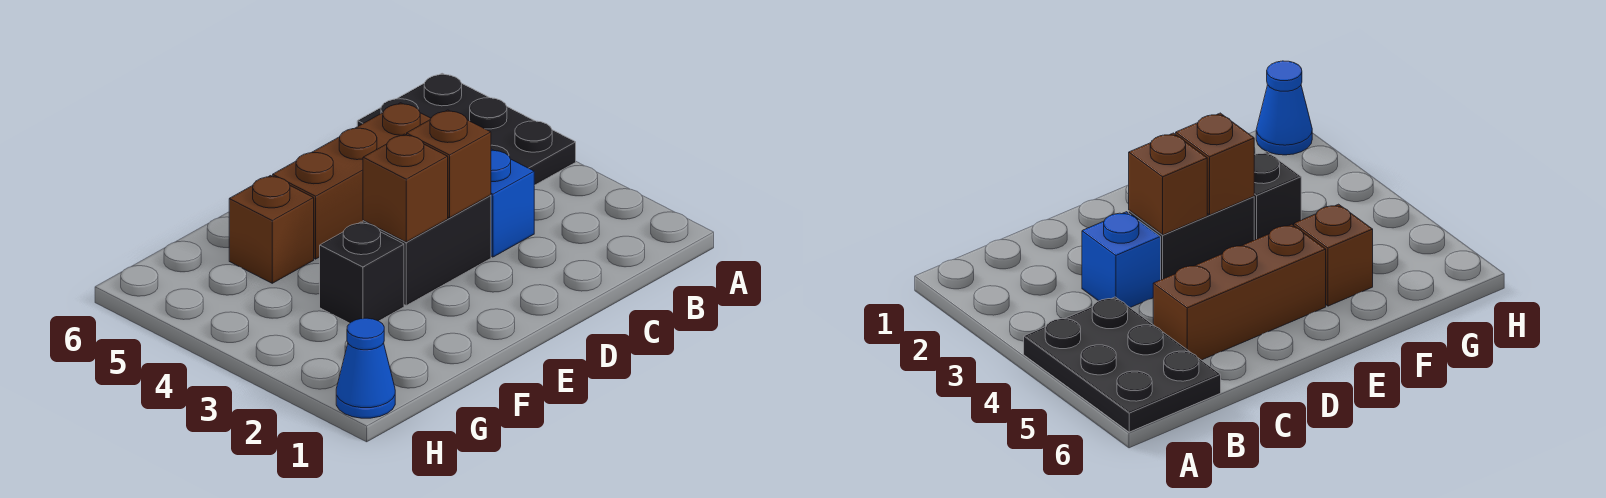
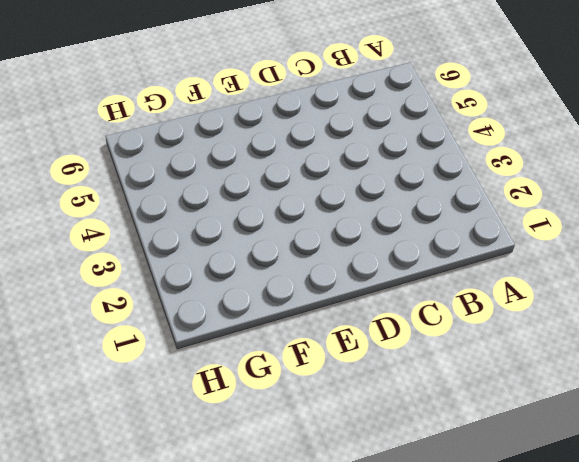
none -> black plate A4:B6 level 1
none -> blue brick C3 level 1

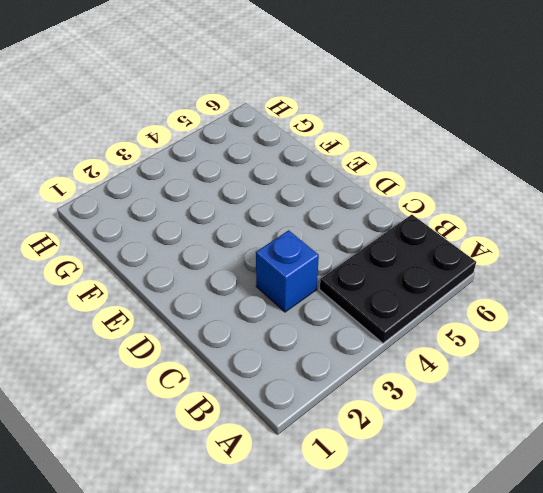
none -> brown brick C5:E5 level 1
none -> black brick D3:E3 level 1

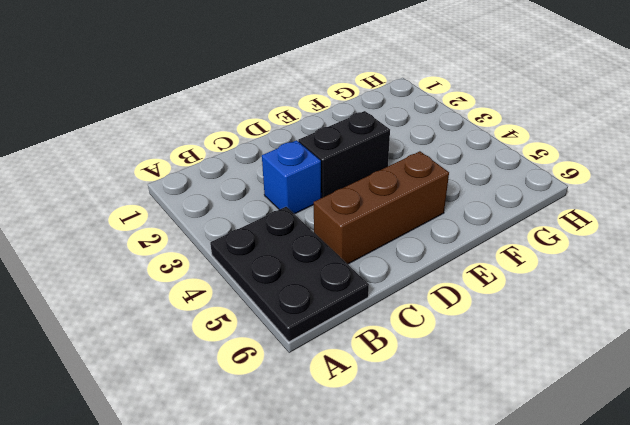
none -> black brick F3 level 1
none -> brown brick F5 level 1

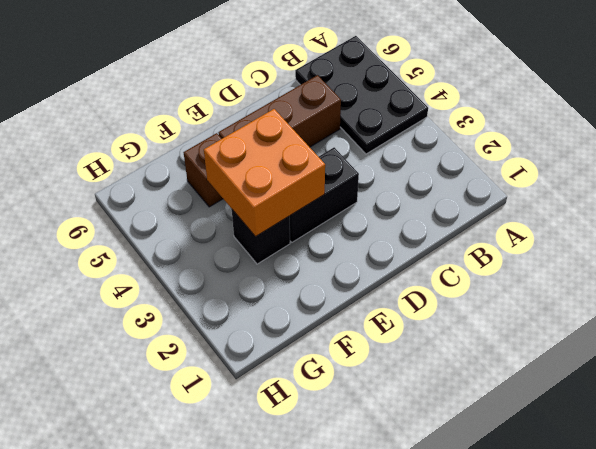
orange brick E3:F4 level 2 -> brown brick E3 level 2
none -> blue brick C3 level 1
none -> blue cone H1 level 1

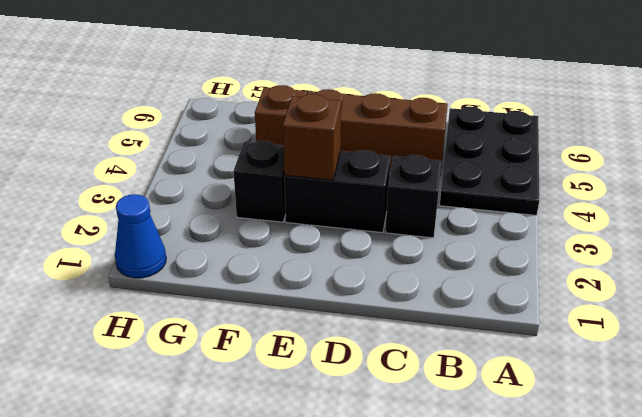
black brick C3 level 1 -> blue brick C3 level 1
none -> brown brick D3 level 2

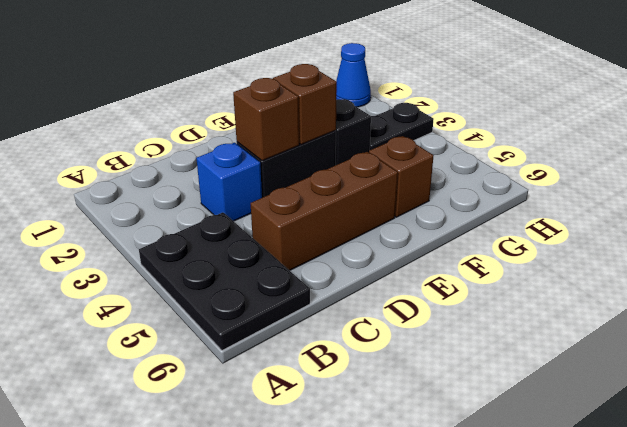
black plate G3:H3 level 1 -> none

